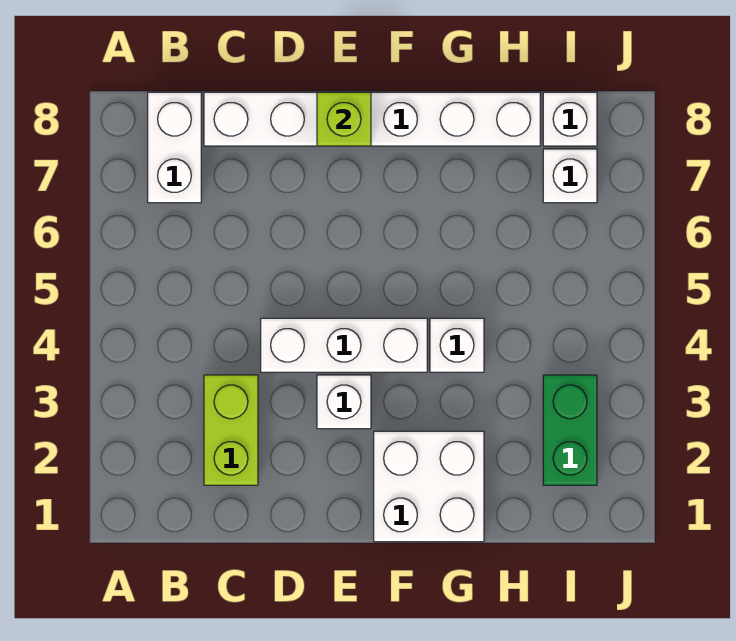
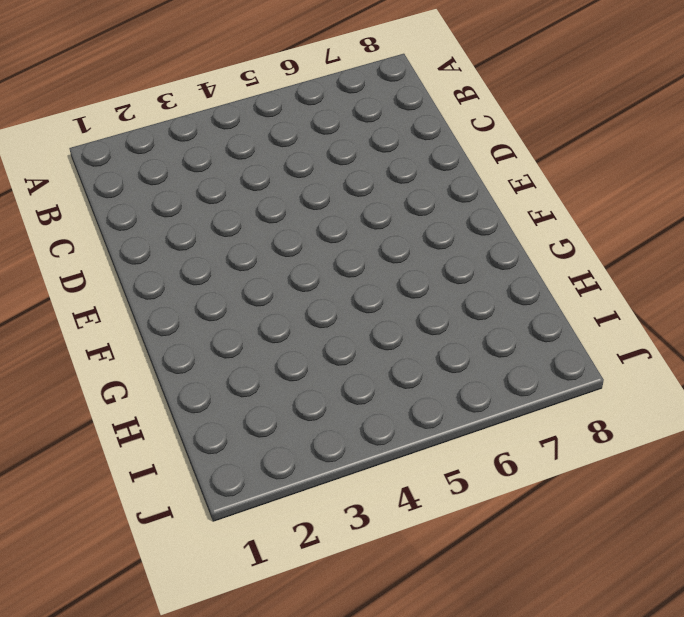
none -> white brick B7:B8 level 1
none -> lime brick C2:C3 level 1

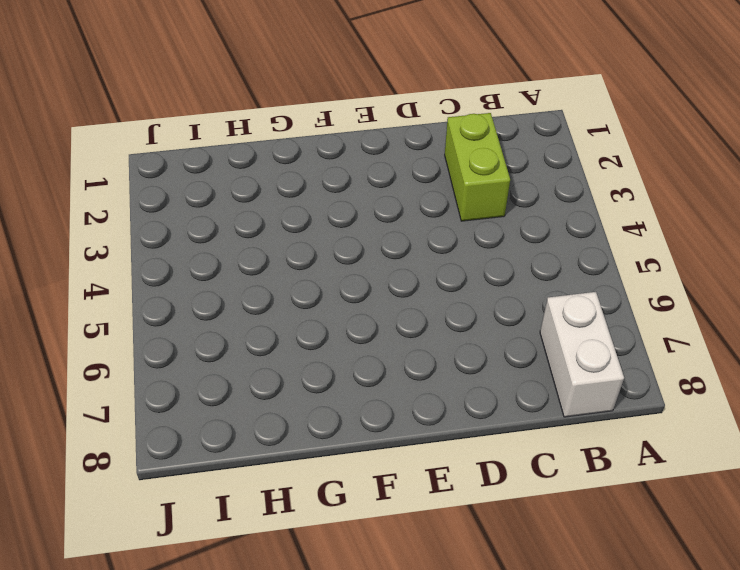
none -> white brick C8:H8 level 1
none -> white brick D4:F4 level 1

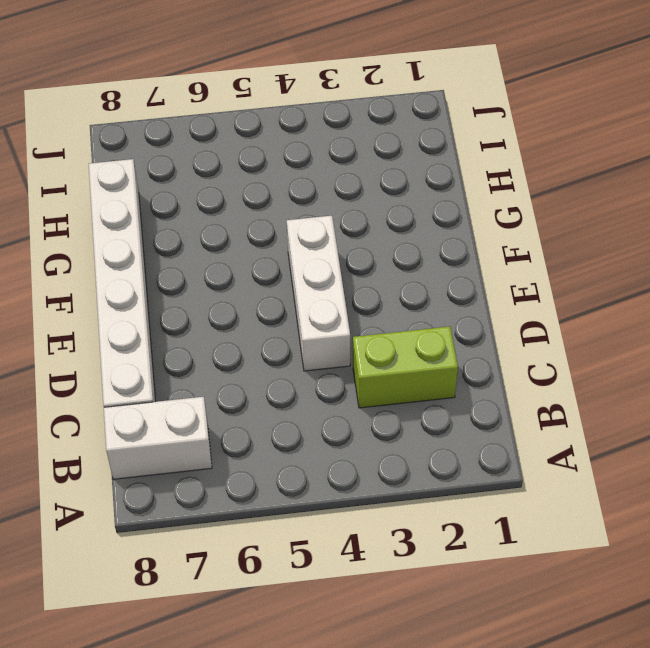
none -> white brick E3 level 1
none -> white brick F1:G2 level 1

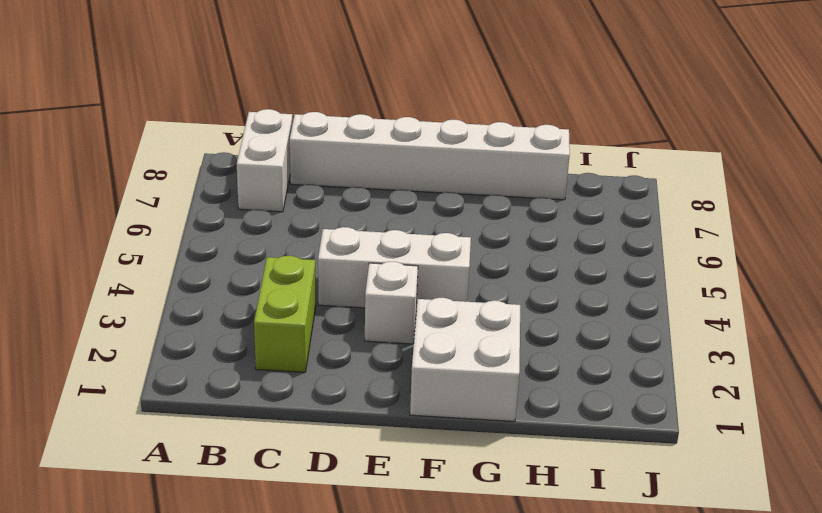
none -> white brick G4 level 1
none -> green brick I2:I3 level 1

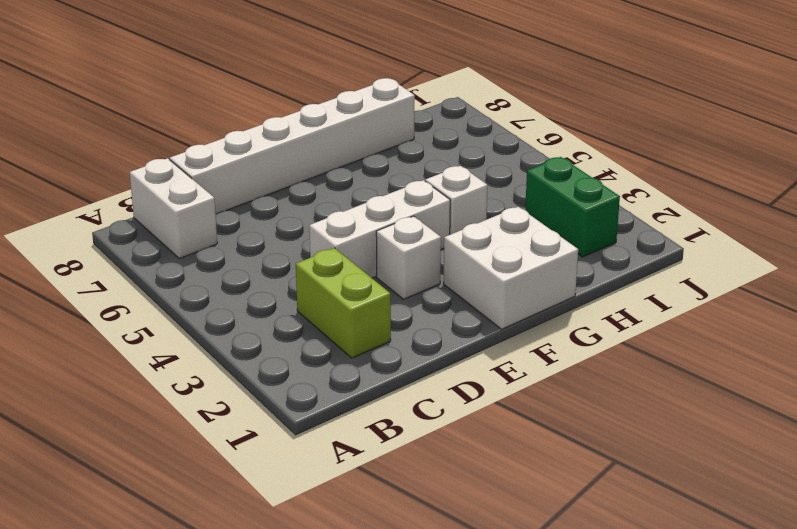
none -> white brick I7 level 1
none -> white brick I8 level 1

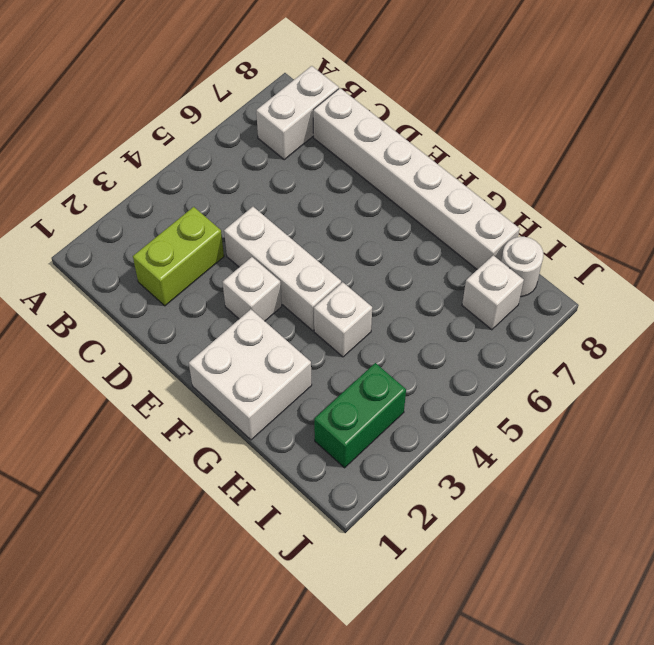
white round brick I8 level 1 -> white brick I8 level 1
none -> lime brick E8 level 2

